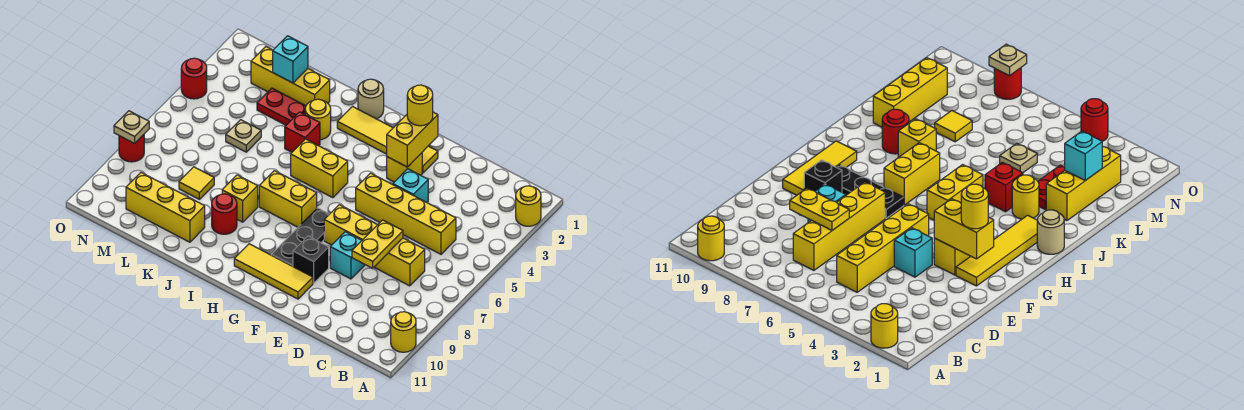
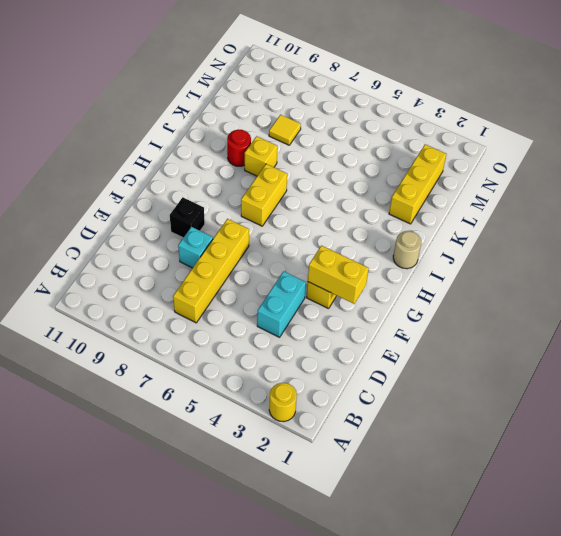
cyan brick D4:E4 level 1 -> cyan brick E4 level 1
none -> yellow round brick A10 level 1
none -> yellow brick C5:F5 level 1
none -> yellow tile F2:I2 level 1
none -> yellow tile F10:H10 level 1

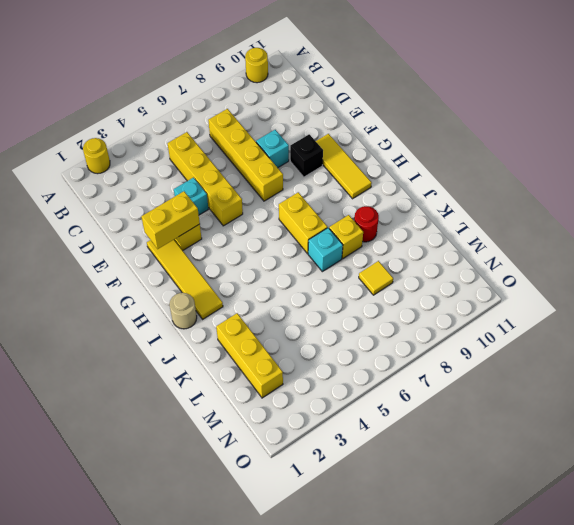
cyan brick J7 level 1 -> cyan brick L2 level 2
none -> black plate G7:G9 level 1
none -> yellow brick H5:I5 level 1
none -> yellow round brick J3 level 1
none -> red brick J4 level 1

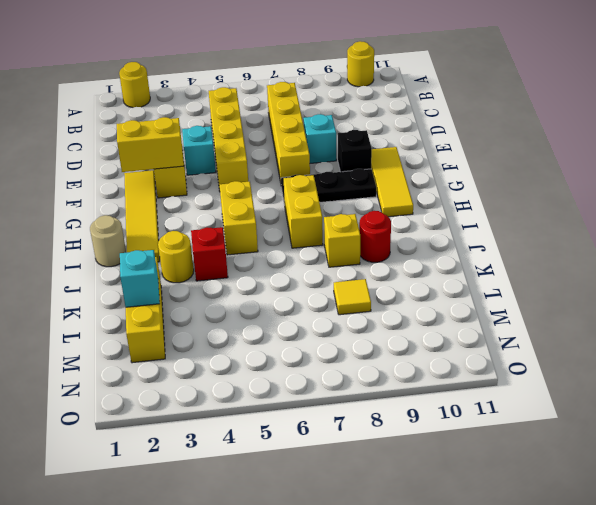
none -> red plate K3:L3 level 1
none -> yellow brick K10:M10 level 1
none -> tan plate L5 level 1
none -> red round brick O4 level 1

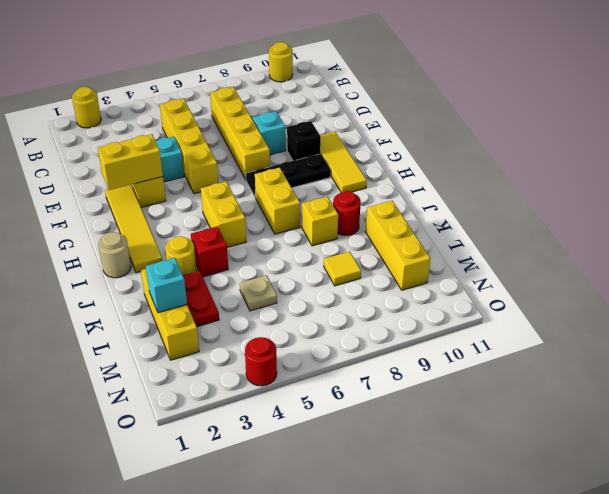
none -> red round brick O8 level 1
none -> yellow plate D7:D8 level 2
none -> tan plate O8 level 2
none -> yellow round brick F2 level 3

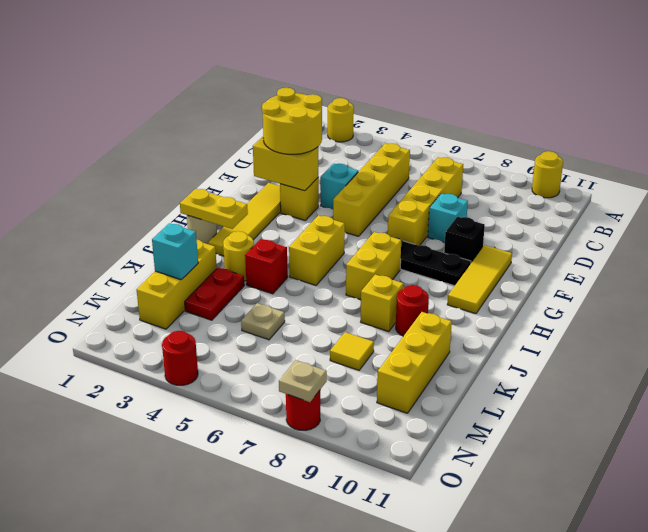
yellow round brick E2:F3 level 3 -> yellow round brick F2 level 3
yellow plate I1:I2 level 2 -> yellow plate D7:D8 level 2

